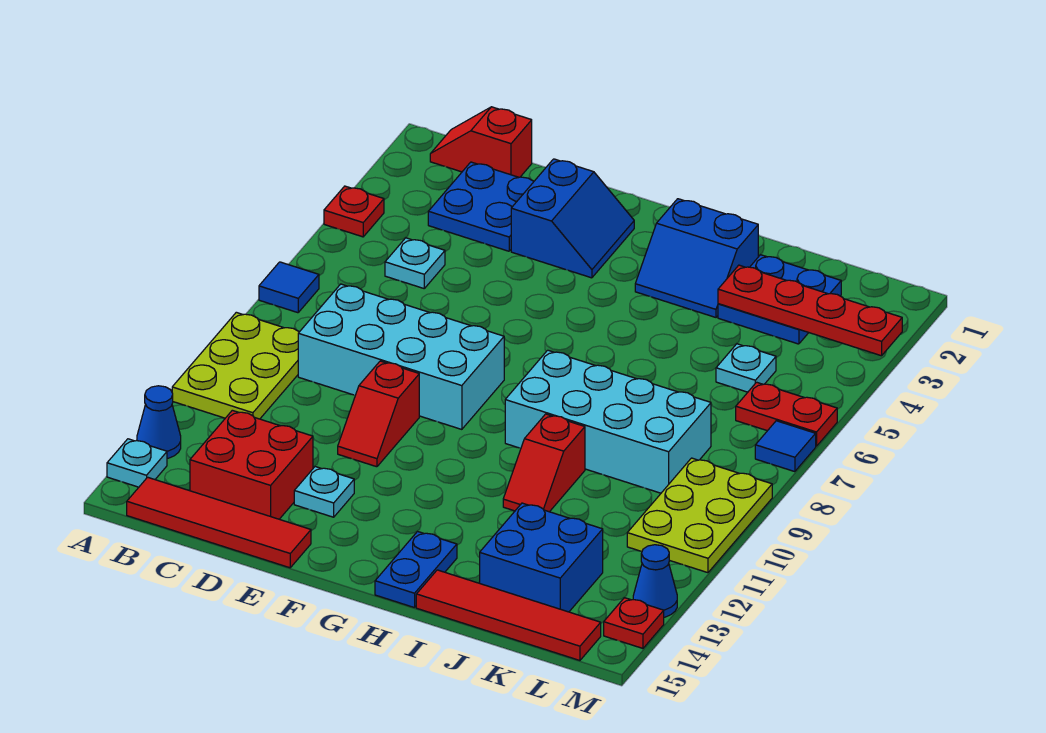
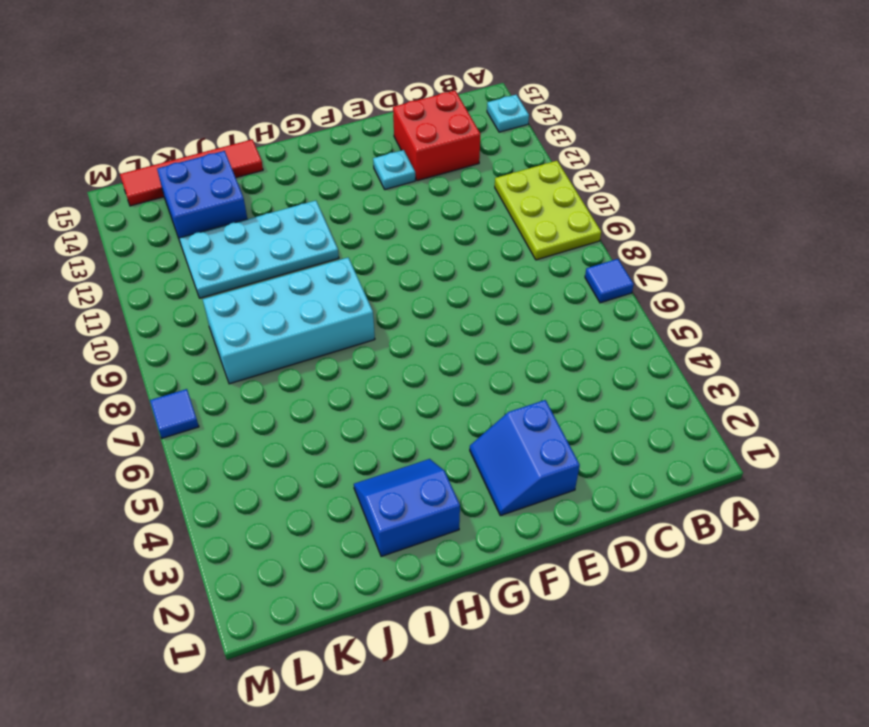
cyan plate H11:K12 level 1 -> red slope I10:I11 level 1 top 10
none -> red plate A4 level 1
none -> blue cone A13 level 1
none -> red slope B1:C1 level 1 top C

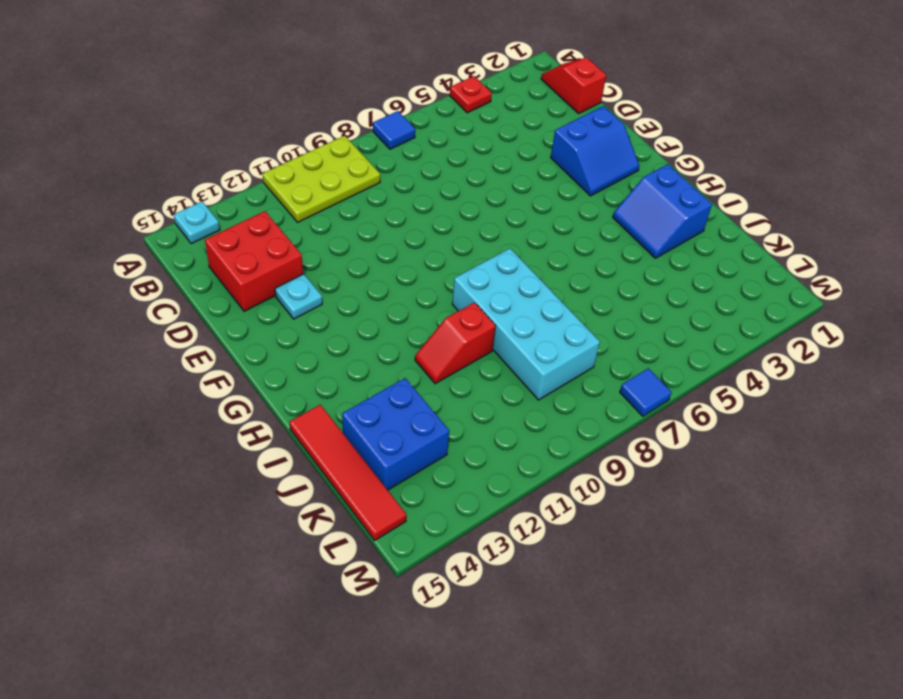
none -> blue cone A13 level 1
none -> red tile B15:E15 level 1
none -> blue plate C2:D3 level 1

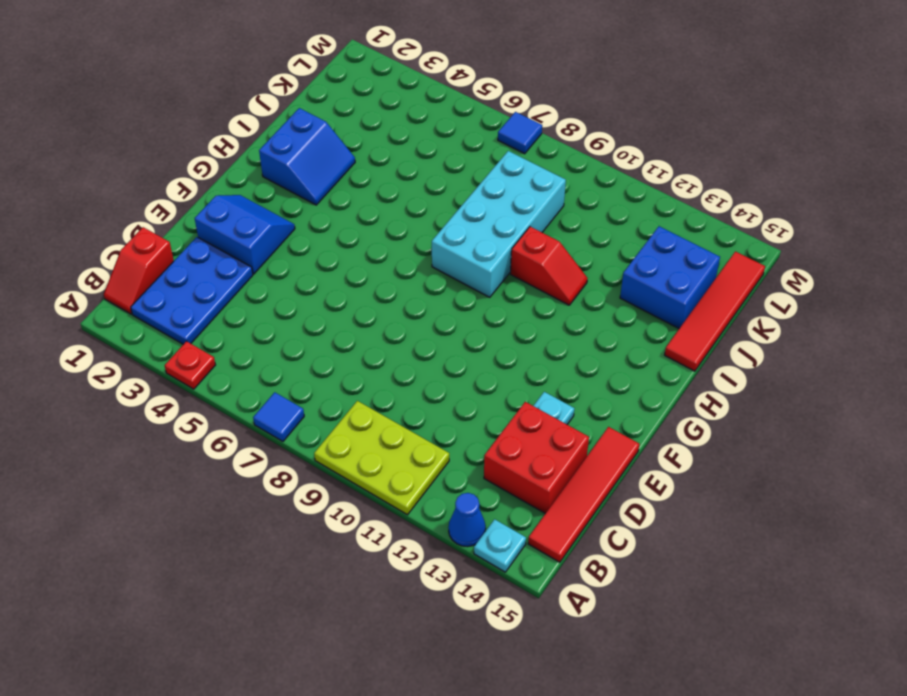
blue plate B2:D3 level 1 -> blue plate C2:D3 level 1
none -> cyan plate C5 level 1
none -> cyan brick C8:F9 level 1
none -> red slope E10:E11 level 1 top 10

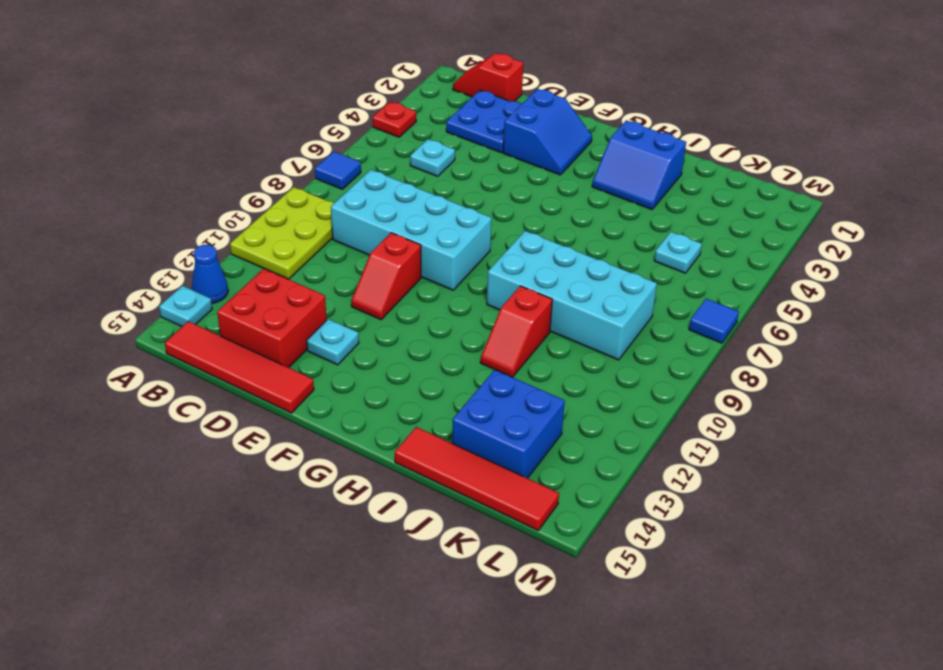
none -> blue plate H14:H15 level 1
none -> blue plate J2:K3 level 1
none -> red plate L6:M6 level 1

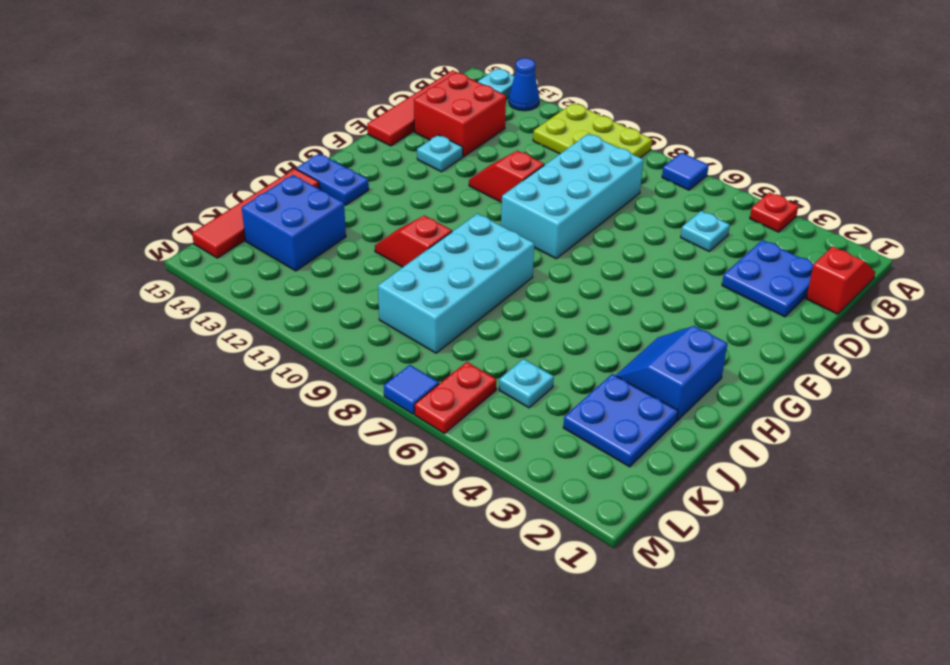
none -> blue slope E2:F3 level 1 top E
none -> lime plate L9:M11 level 1
none -> blue cone M13 level 1

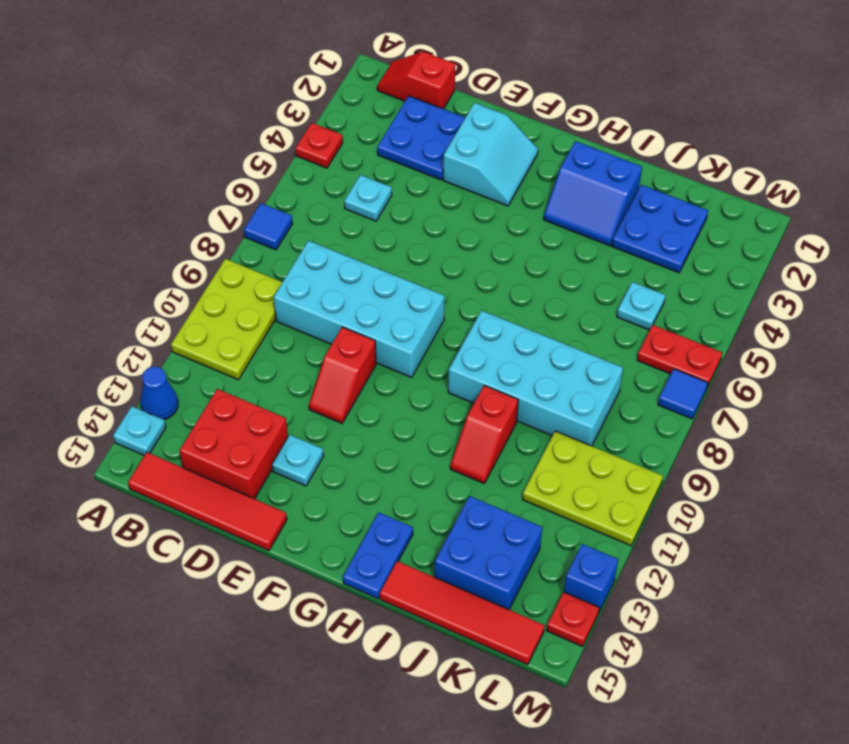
cyan slope E2:F3 level 1 top E -> blue slope E2:F3 level 1 top E
lime plate K10:M11 level 1 -> lime plate L9:M11 level 1
blue brick M13 level 1 -> blue cone M13 level 1
none -> red plate J3:M3 level 2

